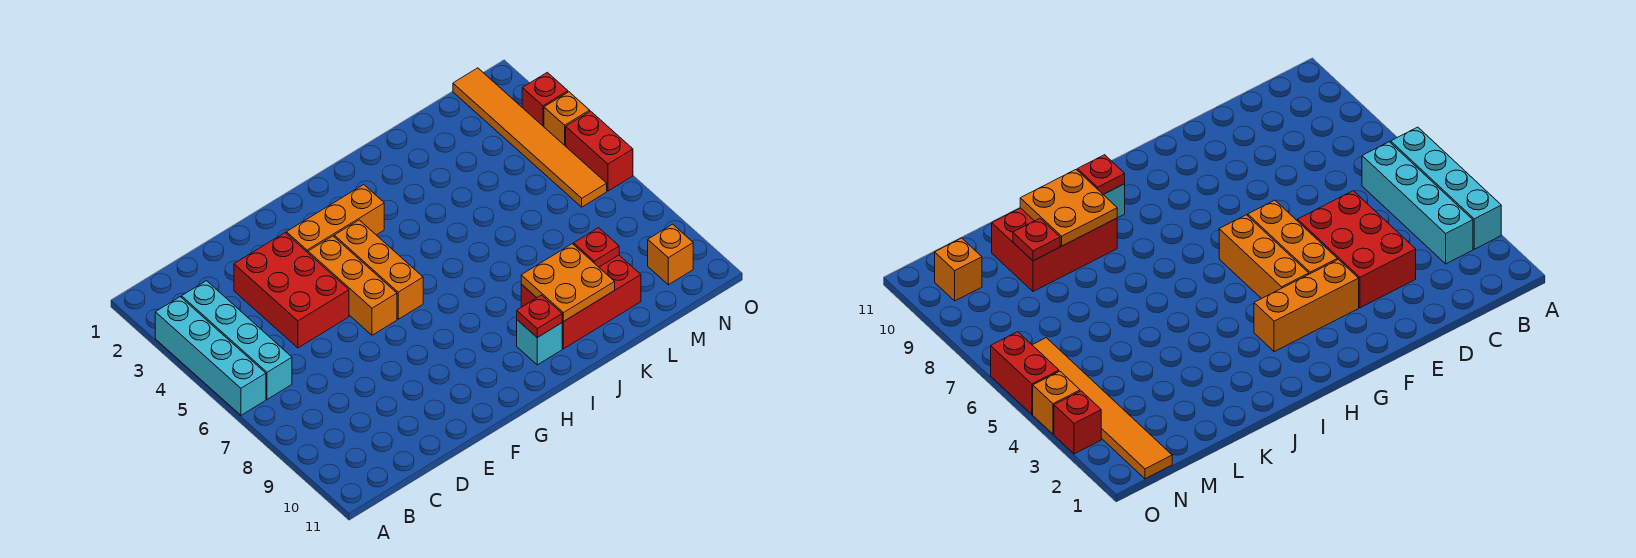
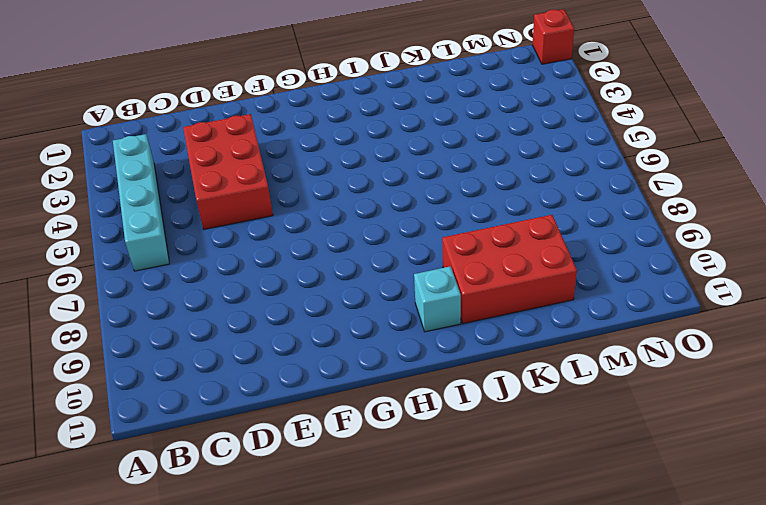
red brick O1 level 1 -> red brick O3 level 1
none -> cyan brick A3:A6 level 1
none -> orange brick F3:H3 level 1
none -> orange brick F4:F6 level 1

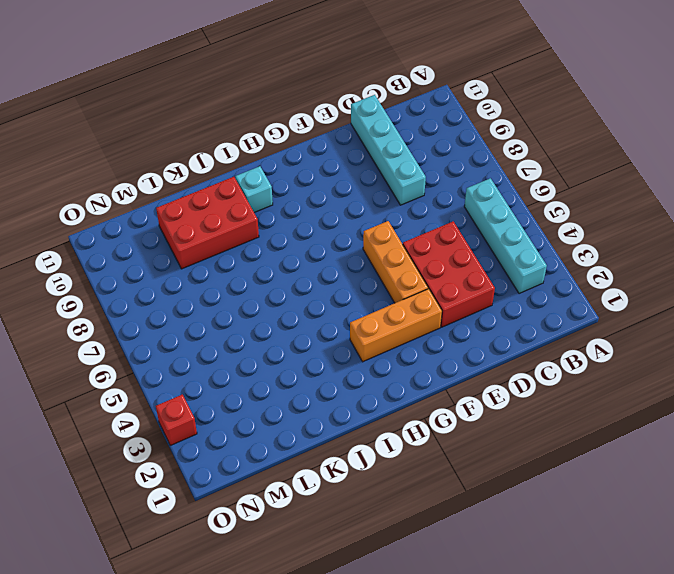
cyan brick D8:D11 level 1 -> cyan brick A3:A6 level 1
none -> orange brick G4:G6 level 1
none -> orange tile N1:N6 level 1
none -> orange brick N10 level 1

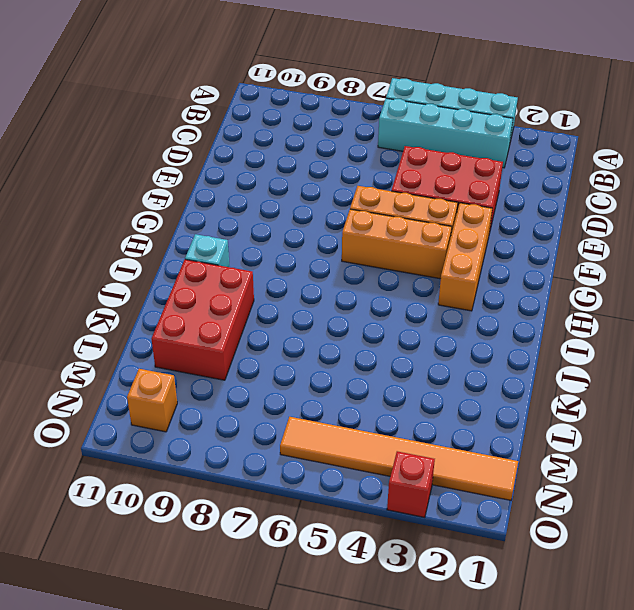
none -> orange brick O4 level 1
none -> red brick O5:O6 level 1
none -> red plate I10 level 2

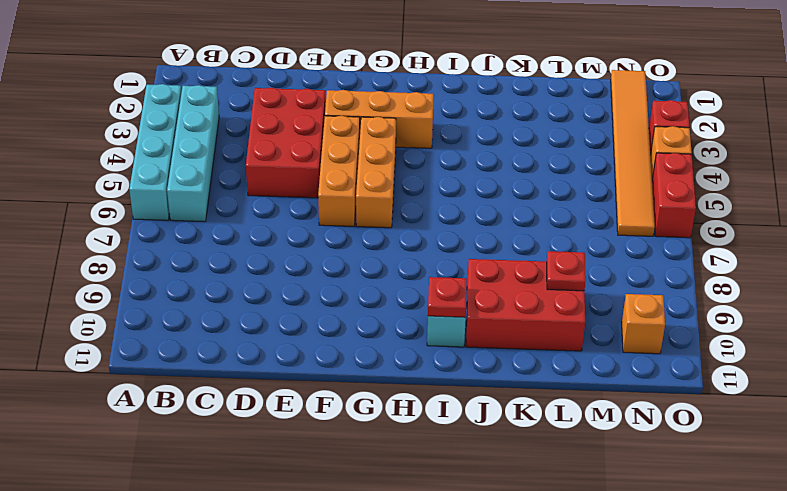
none -> orange plate J9:K10 level 2

